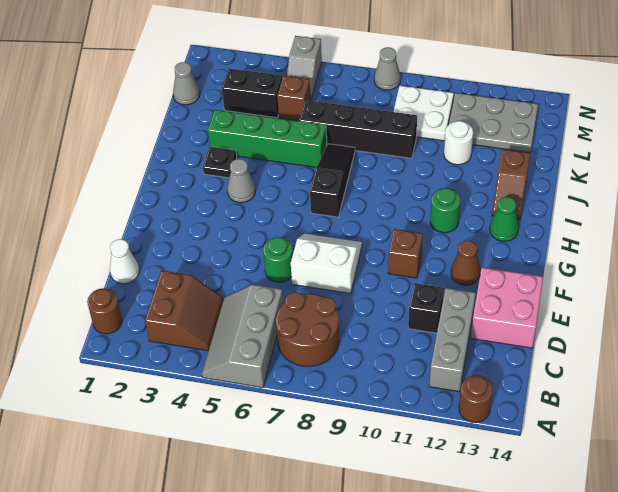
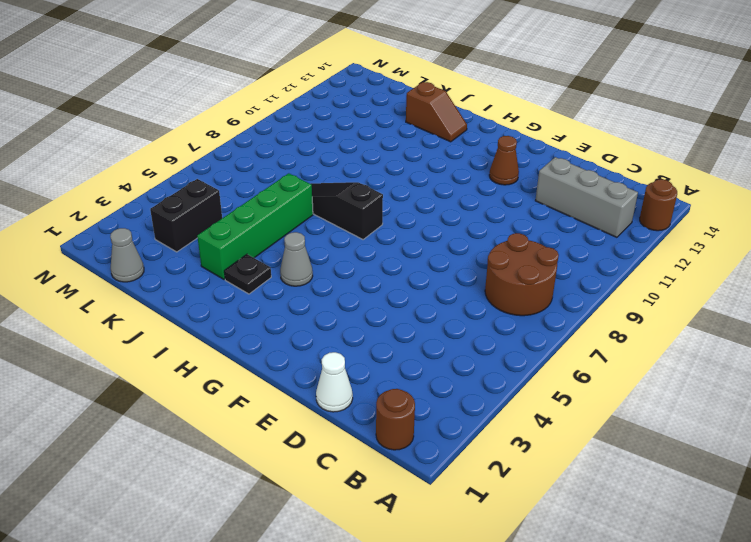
none -> grey slope A5:C6 level 1 top 6
none -> brown slope B3:C4 level 1 top 3
none -> black brick D11 level 1

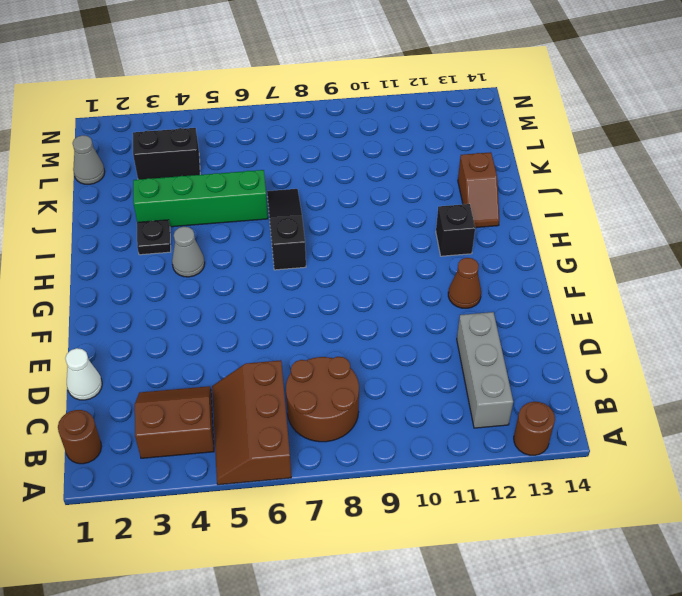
brown slope A5:C6 level 1 top 6 -> grey slope A5:C6 level 1 top 6
brown slope B3:C4 level 1 top B -> brown slope B3:C4 level 1 top 3
black brick H12 level 1 -> black brick D11 level 1
none -> pink brick D13:E14 level 1
none -> green round brick E6 level 1
none -> white slope E7:F8 level 1 top E

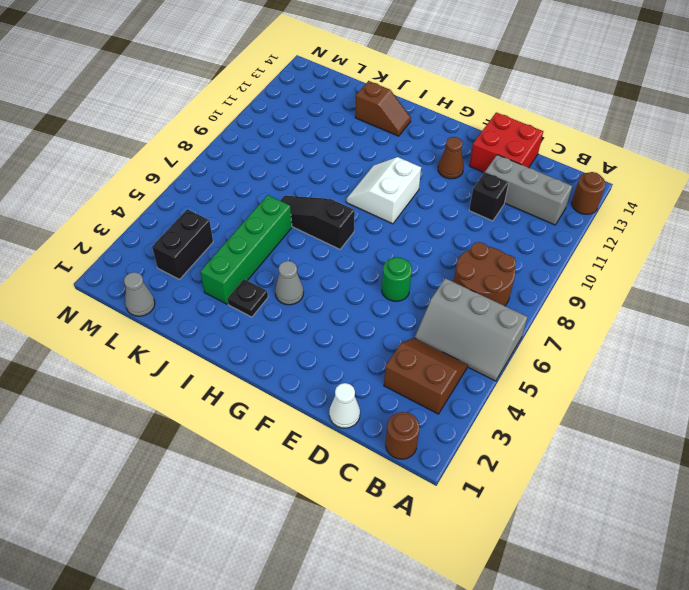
red brick D13:E14 level 1 -> pink brick D13:E14 level 1
white slope G9:H10 level 1 top G -> white slope E7:F8 level 1 top E
none -> brown brick F10 level 1
none -> green round brick H11 level 1
none -> green cone H13 level 1

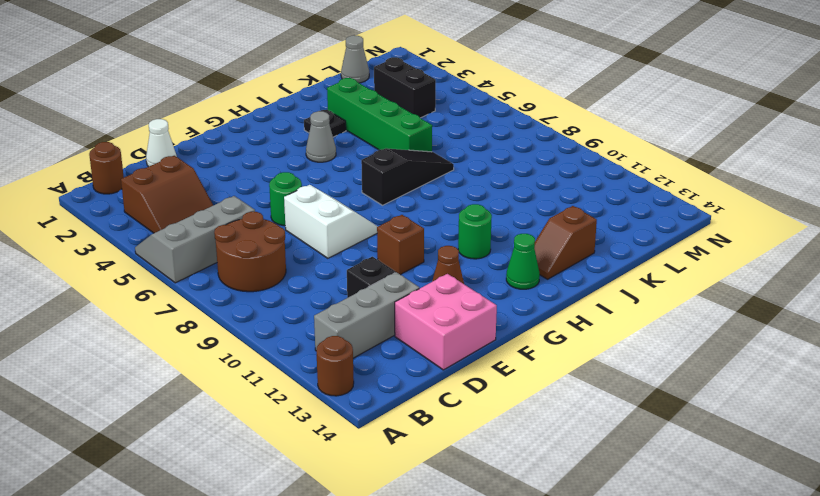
none -> black brick K6:K9 level 1
none -> white round brick K11 level 1
none -> brown brick L5 level 1

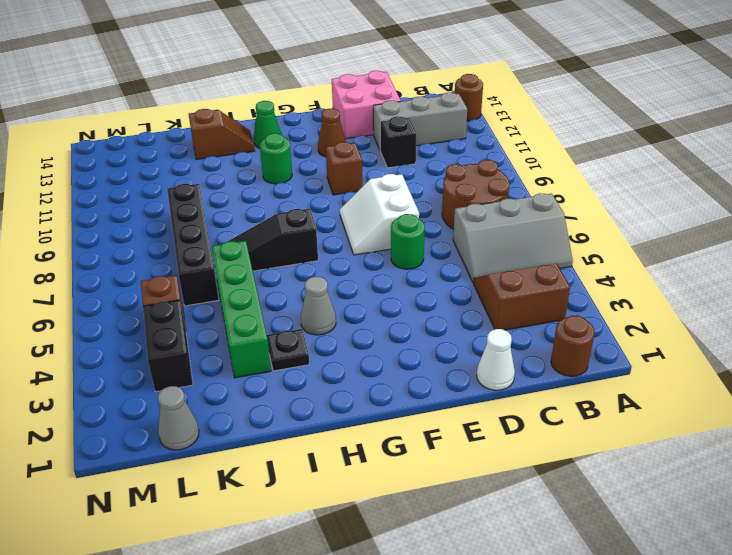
none -> white round brick K11 level 1
none -> white plate L9:M10 level 1
none -> grey plate L11:M13 level 1

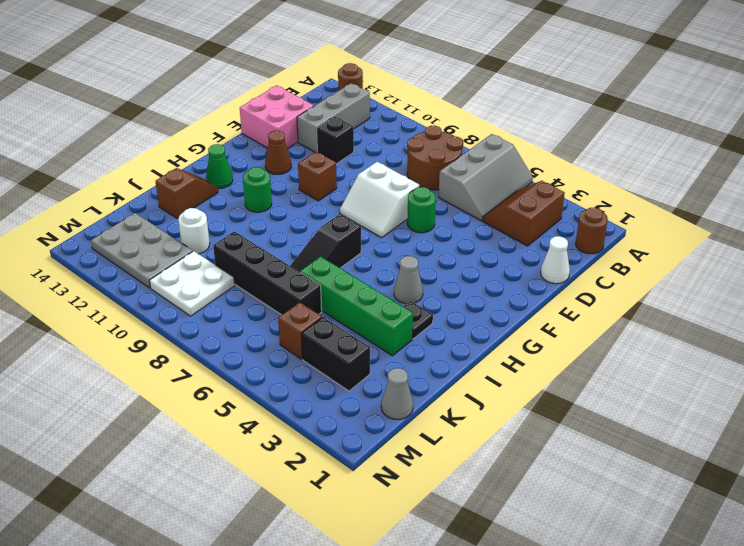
none -> grey slope M5:N5 level 1 top N
none -> grey cone N8 level 1

